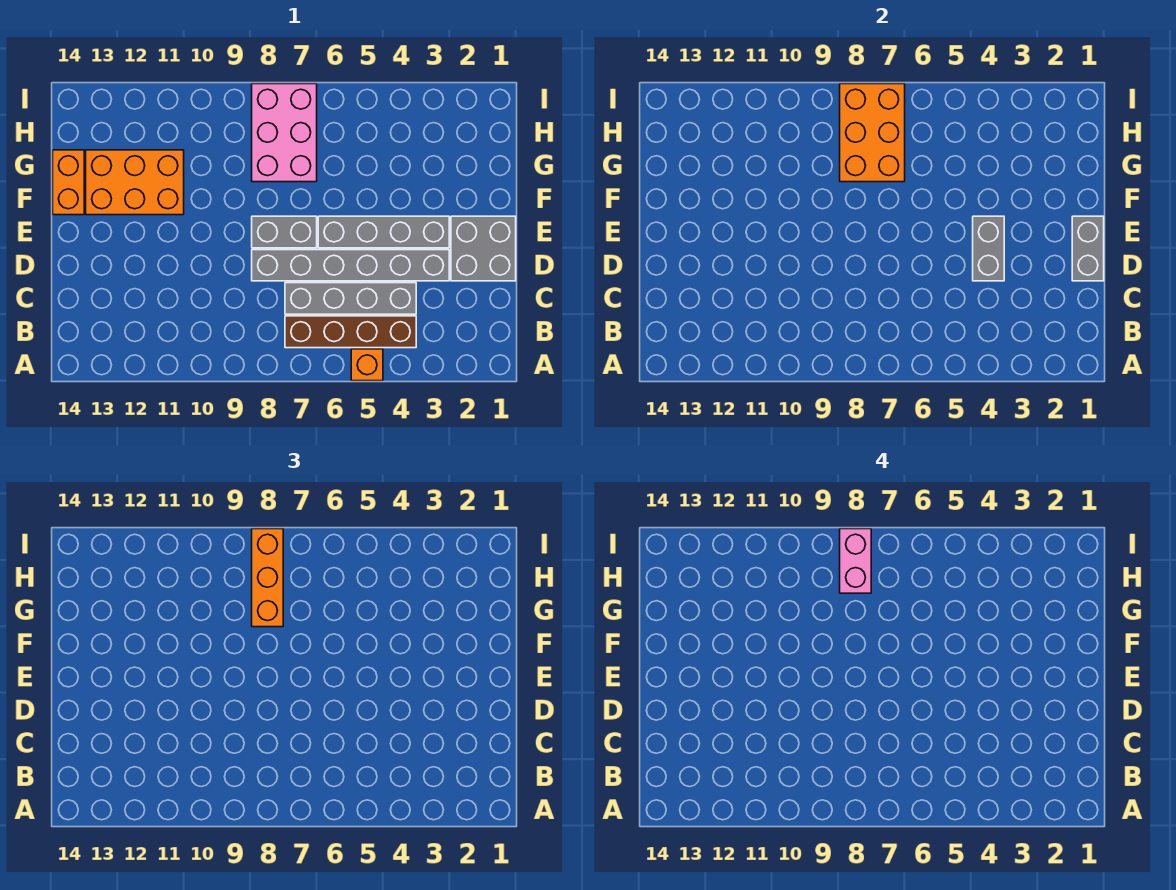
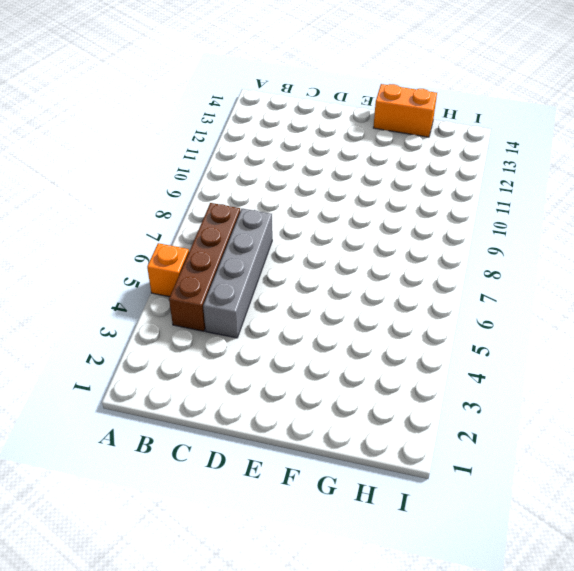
none -> grey brick D1:E2 level 1
none -> grey brick D3:D8 level 1
none -> grey brick E3:E6 level 1

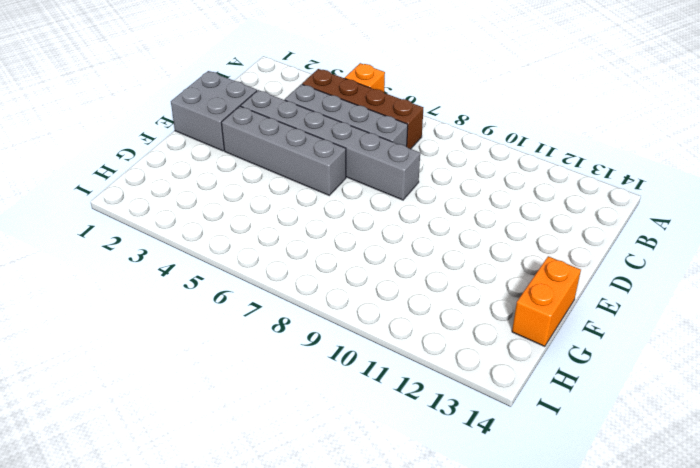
none -> grey brick E7:E8 level 1
none -> orange brick F11:G13 level 1
none -> pink brick G7:I8 level 1

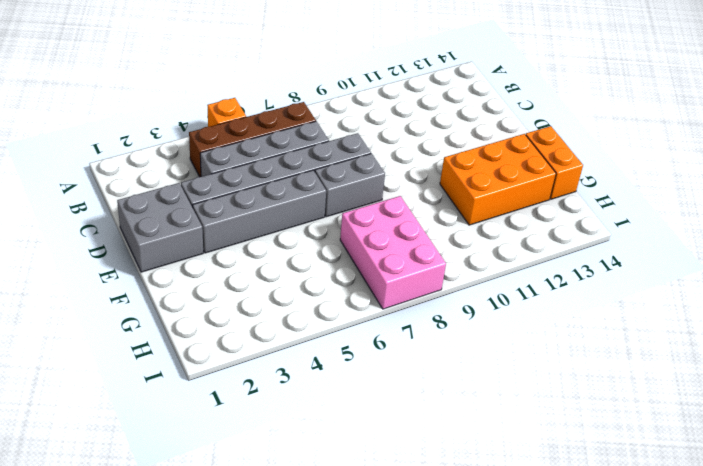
none -> grey brick D1:E1 level 2
none -> grey brick D4:E4 level 2
none -> orange brick G7:I8 level 2

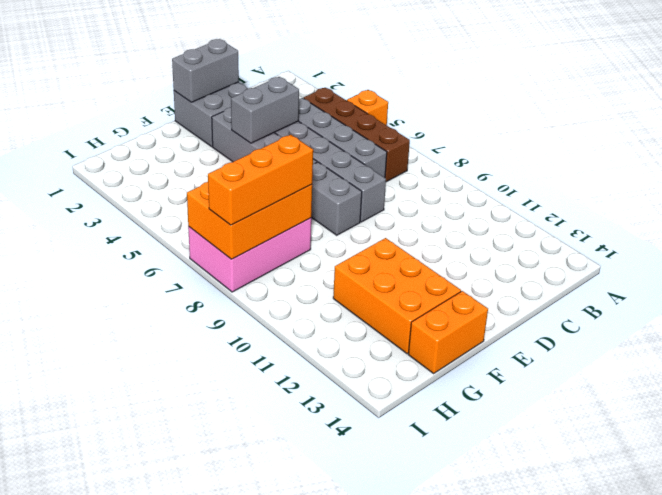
none -> pink brick H8:I8 level 4

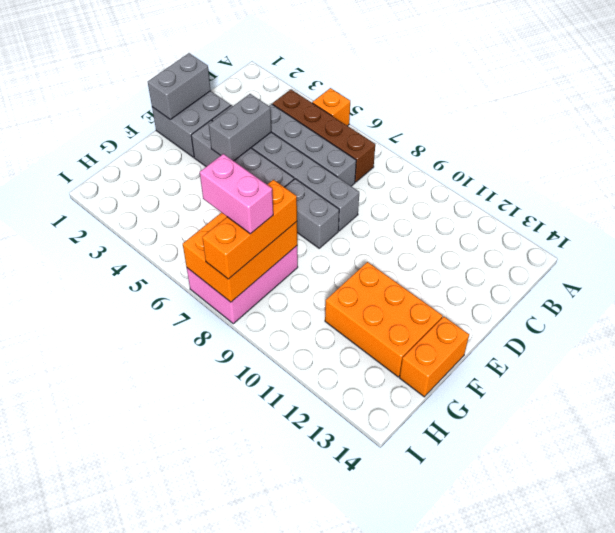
pink brick H7:H8 level 4 -> pink brick H8:I8 level 4

